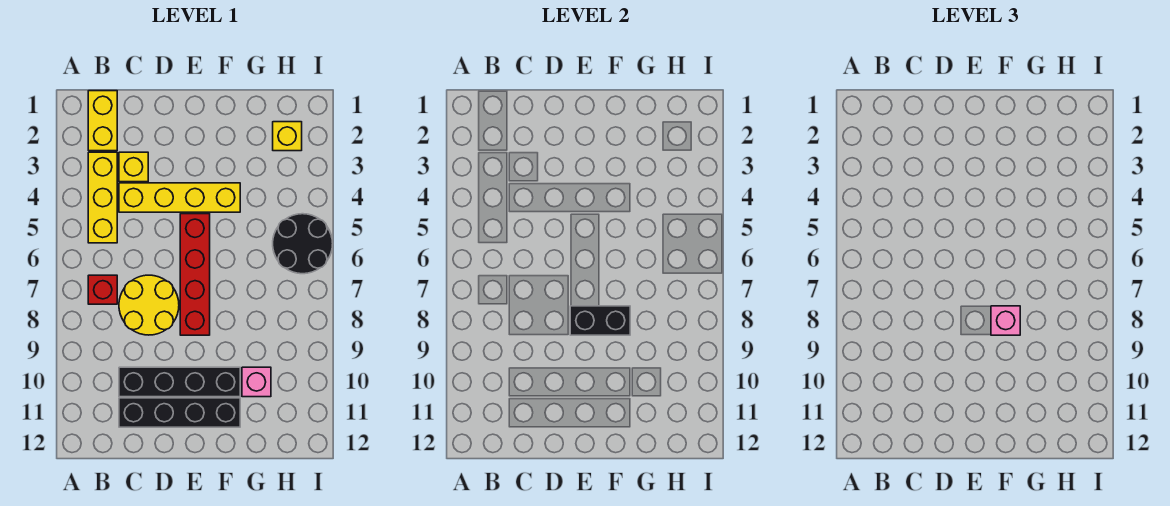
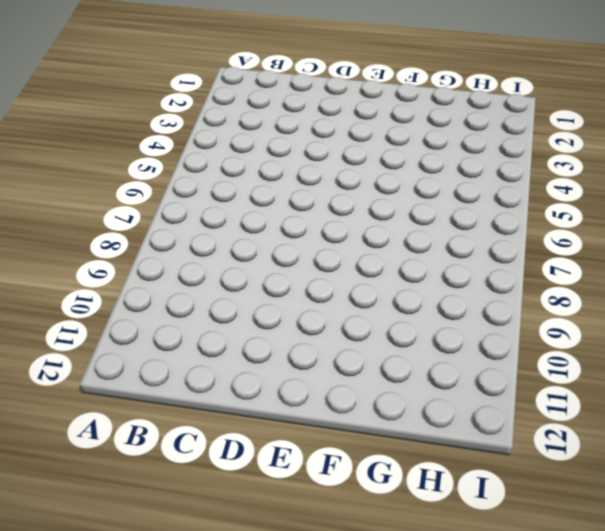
none -> yellow brick B1:B2 level 1
none -> yellow brick B3:B5 level 1
none -> red brick B7 level 1

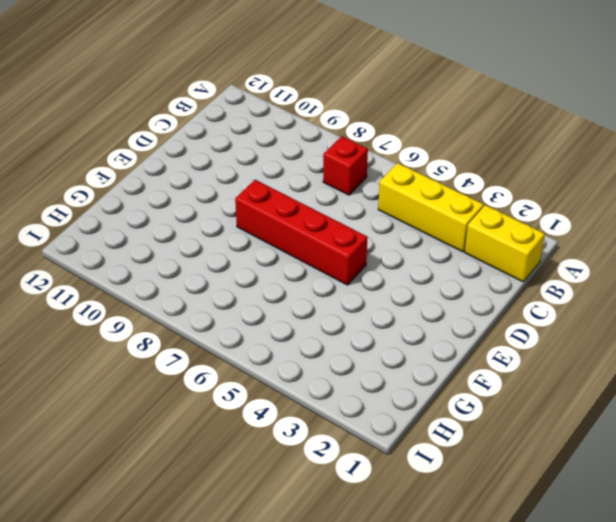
none -> yellow brick C3 level 1
none -> yellow brick C4:F4 level 1
none -> yellow round brick C7:D8 level 1

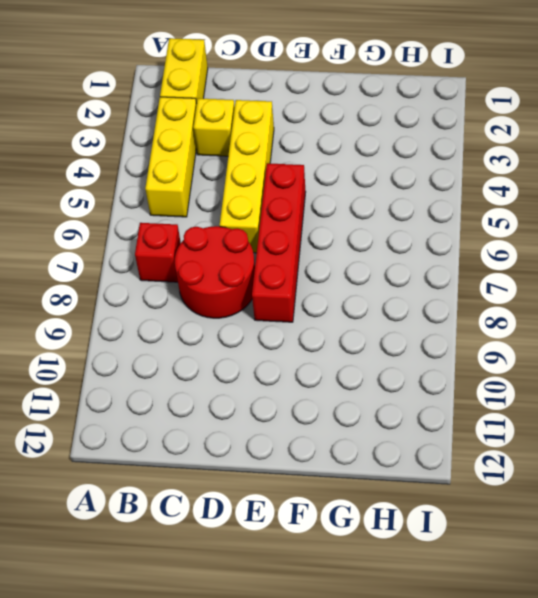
red round brick C7:D8 level 1 -> yellow round brick C7:D8 level 1
yellow brick D3:D6 level 1 -> yellow brick C4:F4 level 1
none -> black brick C10:F10 level 1
none -> black brick C11:F11 level 1
none -> pink brick G10 level 1

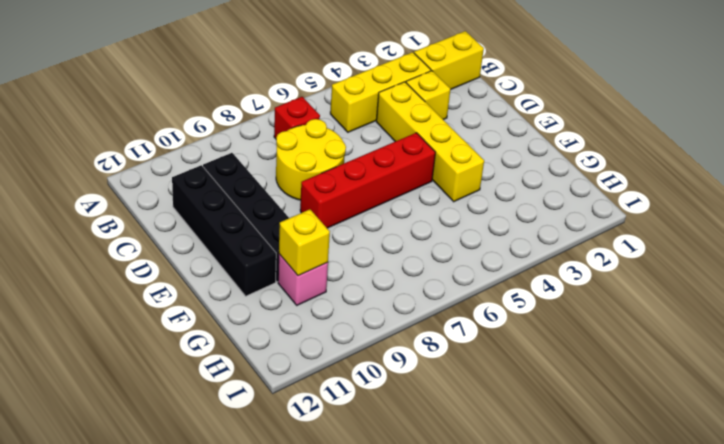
yellow brick G10 level 2 -> yellow brick H2 level 1
none -> black round brick H5:I6 level 1
none -> black brick E8:F8 level 2
none -> pink brick F8 level 3

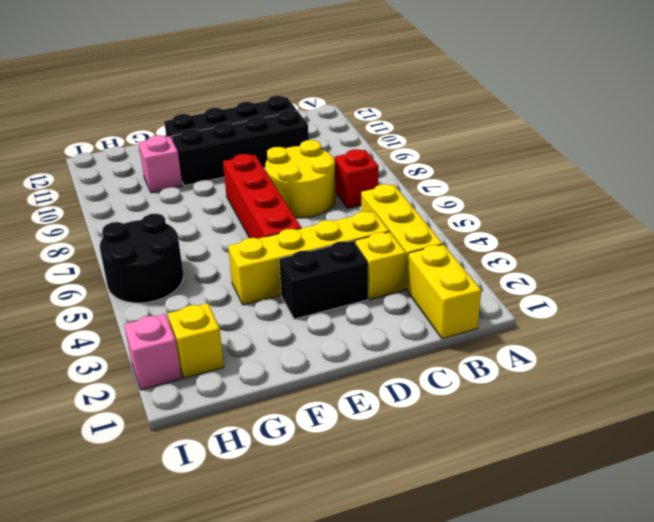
black brick D3:E3 level 1 -> black brick E8:F8 level 2
pink brick I2 level 1 -> pink brick F8 level 3

